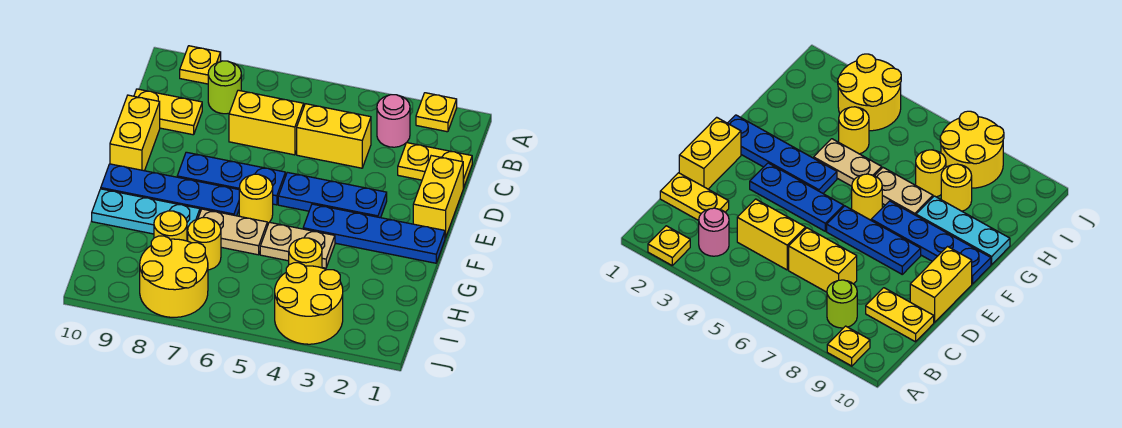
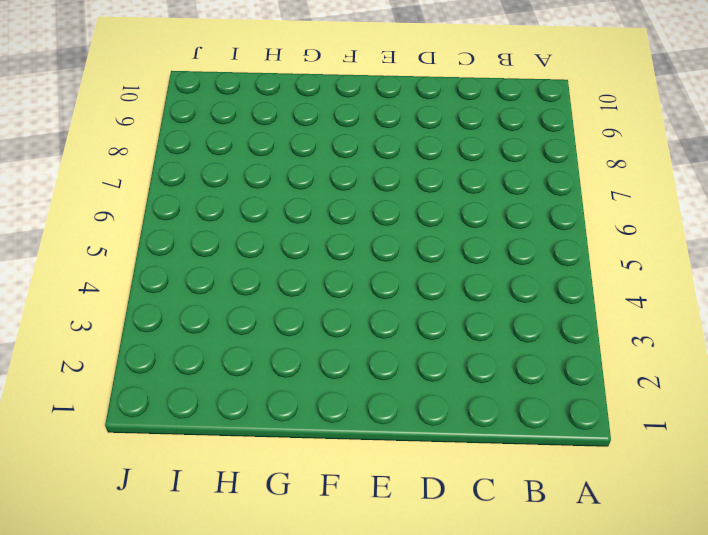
none -> yellow plate A2 level 1
none -> yellow plate A9 level 1
none -> pink round brick B3 level 1

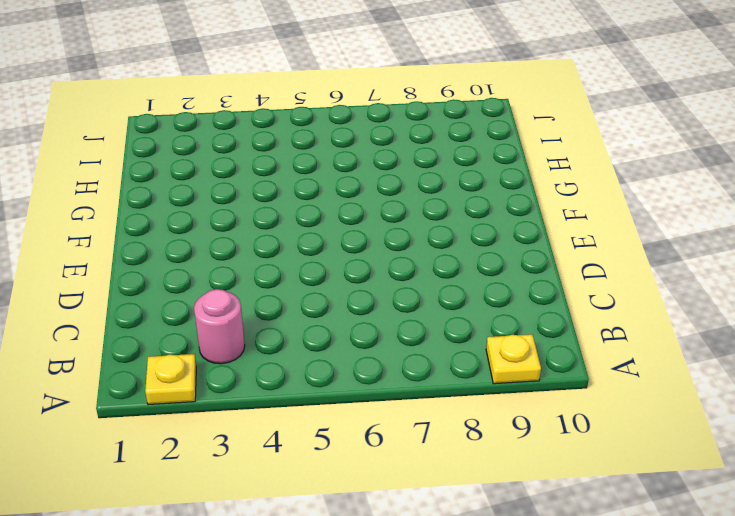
none -> lime round brick B8 level 1
none -> yellow plate C1:C2 level 1
none -> yellow brick C4:C5 level 1

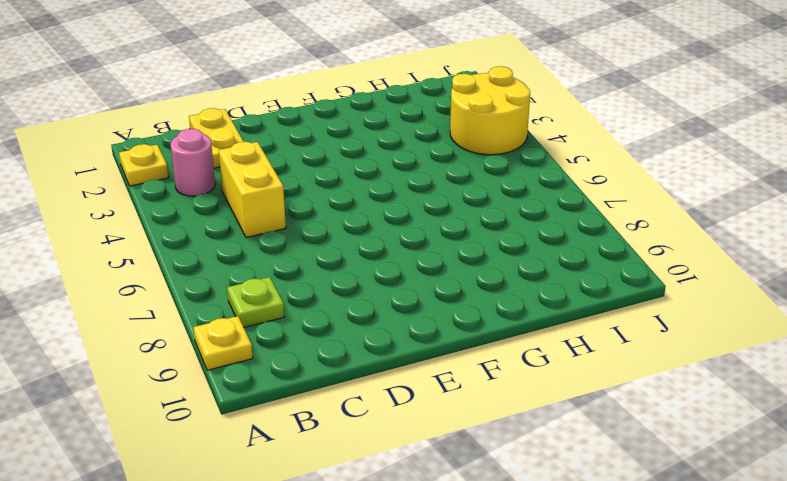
lime plate B8 level 1 -> lime round brick B8 level 1
none -> yellow brick C6:C7 level 1
none -> yellow plate C9:C10 level 1
none -> yellow brick D1:E1 level 1

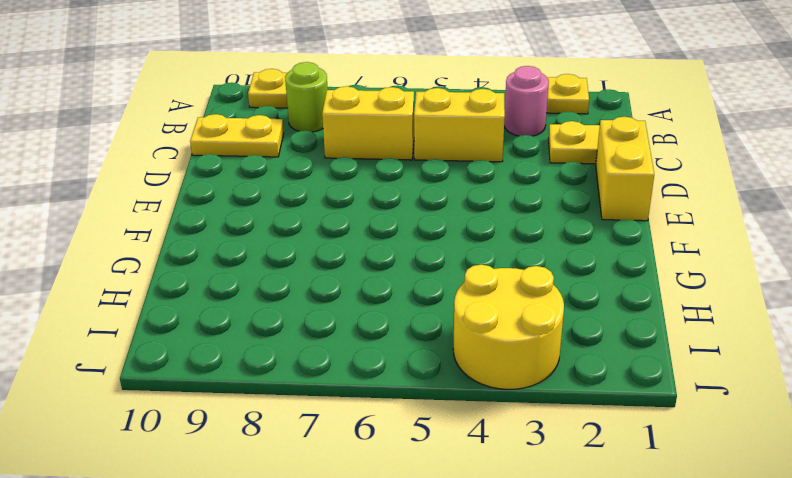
none -> yellow brick D10:E10 level 1
none -> blue plate E3:E5 level 1
none -> blue plate E6:E8 level 1

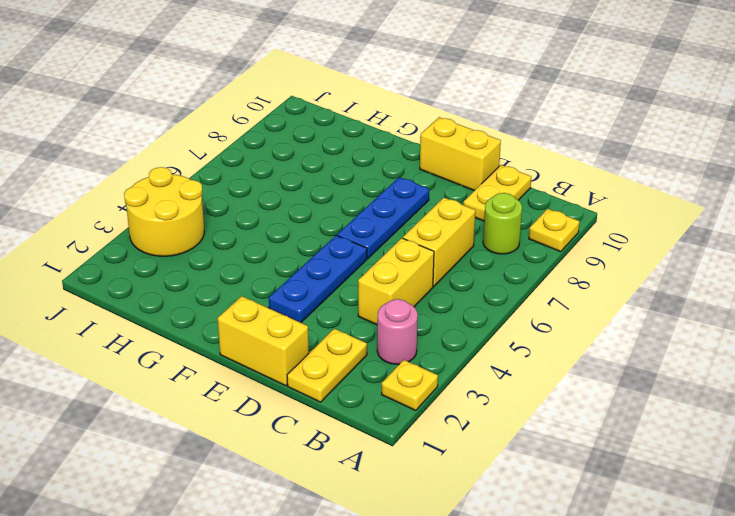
none -> blue plate F1:F4 level 1
none -> yellow round brick F6 level 1
none -> blue plate F7:F10 level 1

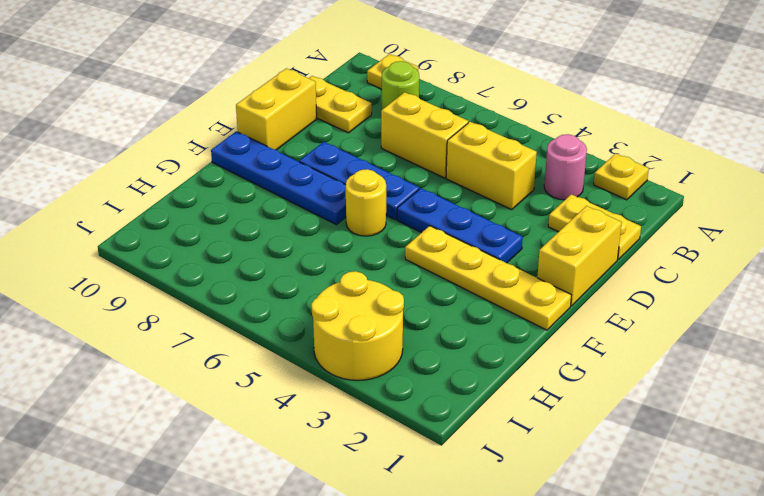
yellow plate F1:F4 level 1 -> blue plate F1:F4 level 1
none -> tan plate G4:G5 level 1
none -> tan plate G6:G7 level 1
none -> cyan plate G8:G10 level 1

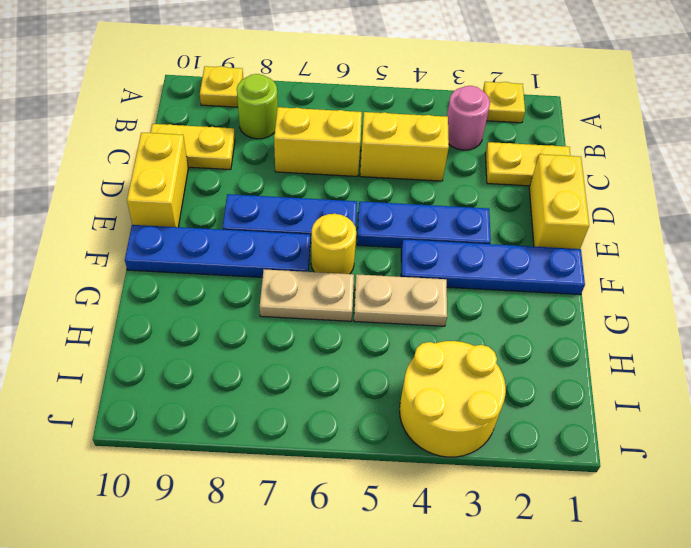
none -> cyan plate G8:G10 level 1
none -> yellow round brick H4 level 1
none -> yellow round brick H7 level 1

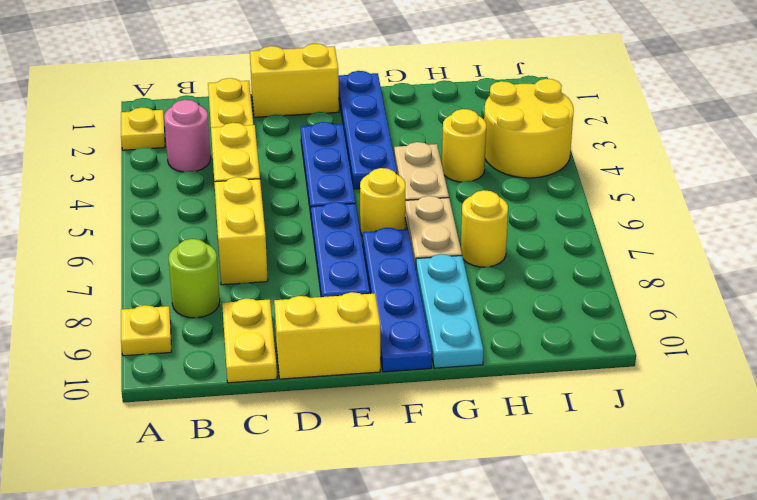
none -> yellow round brick H8 level 1
none -> yellow round brick I7:J8 level 1

